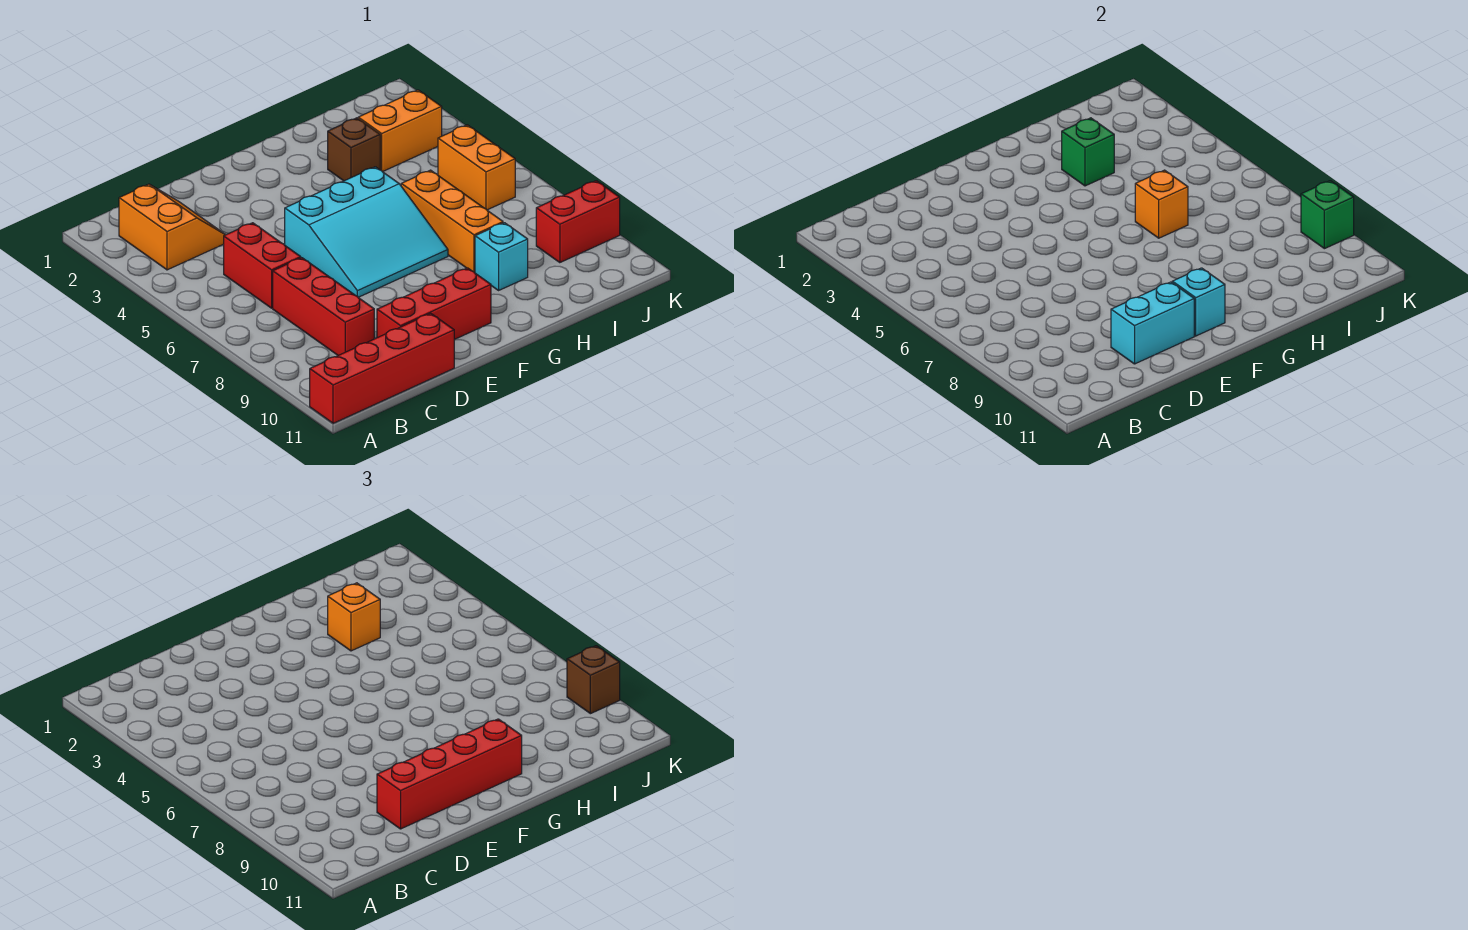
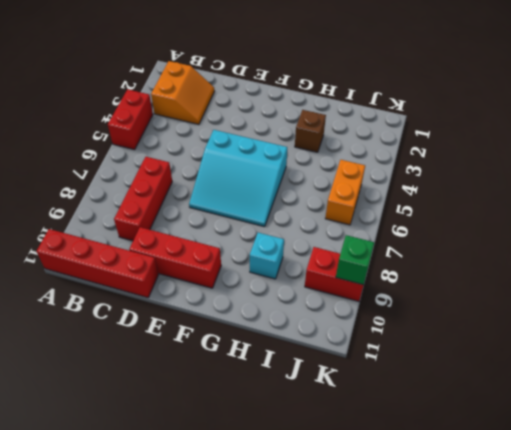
red brick A4:A5 level 1 -> red brick C5:C6 level 1
none -> orange brick H6:H8 level 1
none -> orange brick I3:J3 level 1
none -> cyan brick D10:E10 level 2

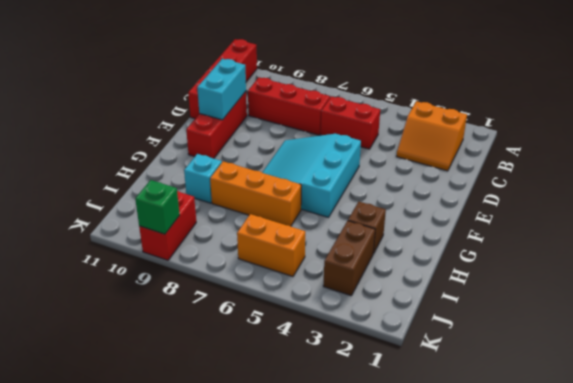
brown brick I3:J3 level 1 -> orange brick I3:J3 level 1
none -> cyan brick F10 level 2
none -> green brick H3 level 2
none -> orange brick H6 level 2

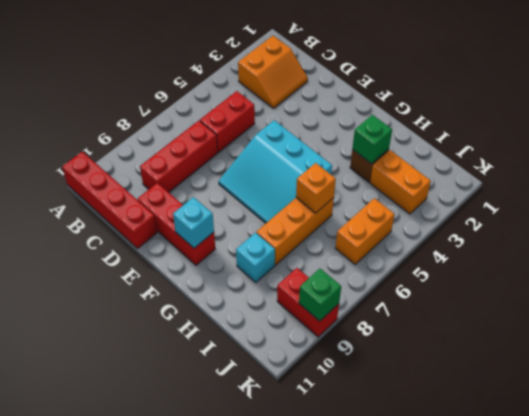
none -> cyan brick D10:E10 level 2
none -> red brick D10:G10 level 3
none -> orange brick H3 level 3

